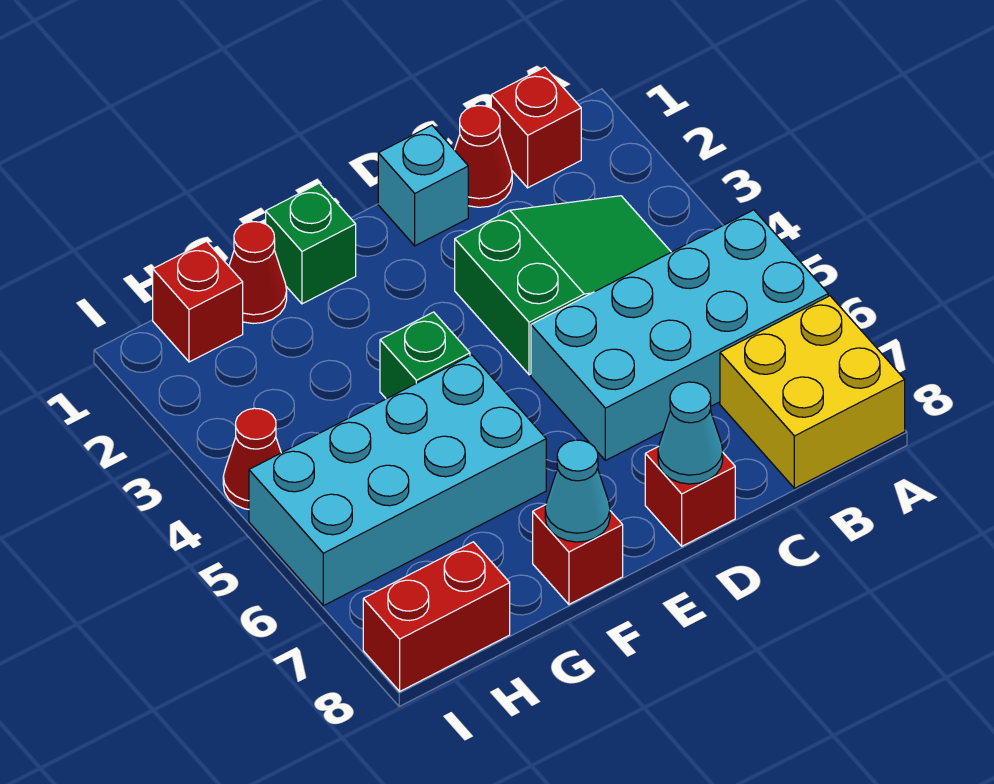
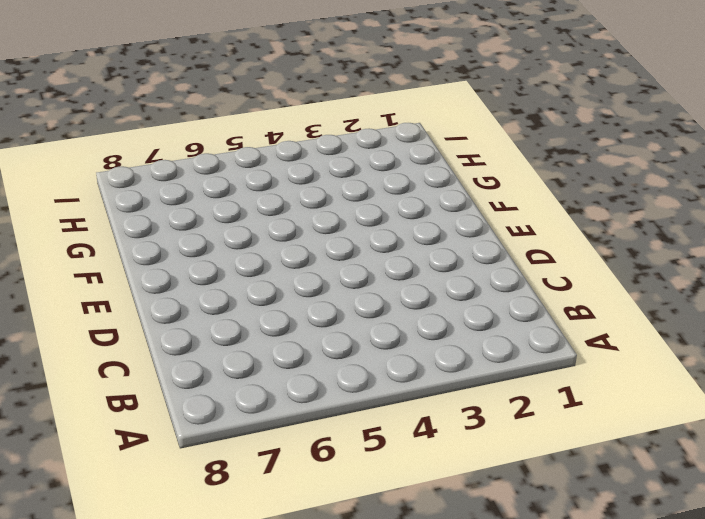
none -> cyan brick A5:D6 level 1
none -> yellow brick A7:B8 level 1
none -> red brick B1 level 1

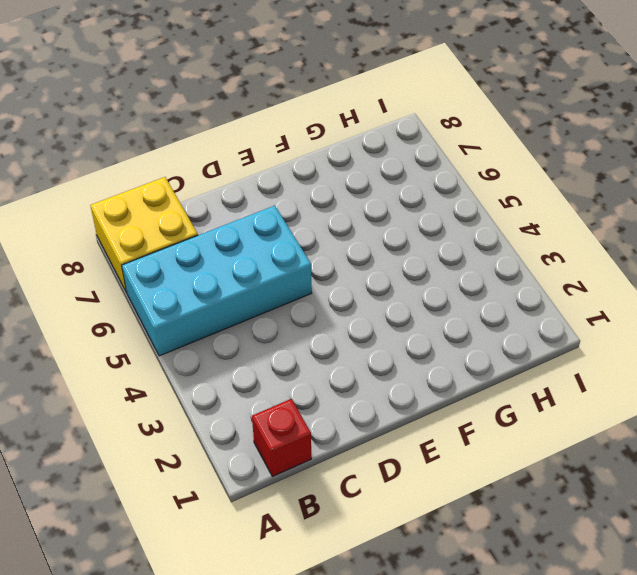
none -> green slope B3:D4 level 1 top D
none -> red cone C1 level 1
none -> cyan brick D1 level 1

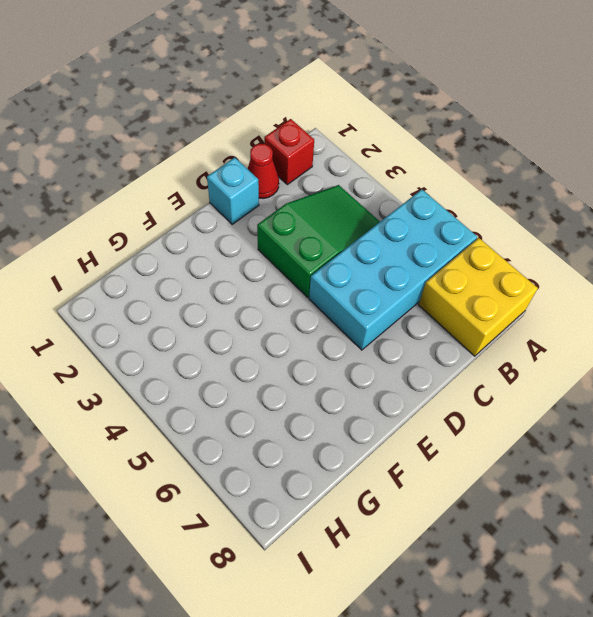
none -> red brick D8 level 1
none -> green brick F1 level 1
none -> green brick F4 level 1

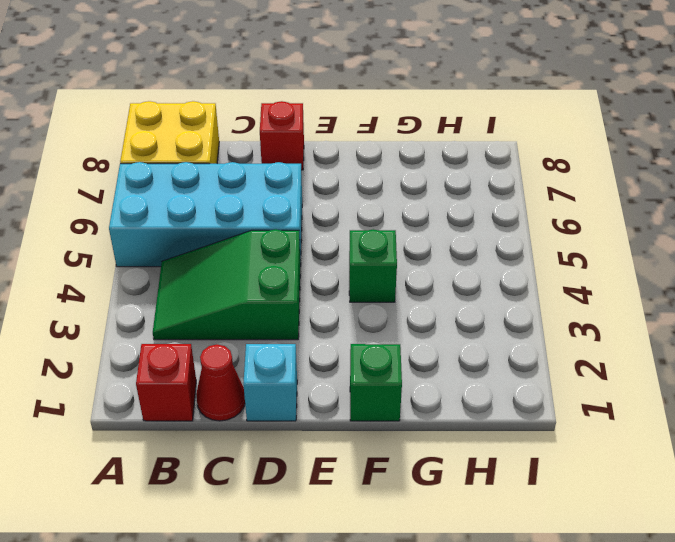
none -> cyan brick F5:I6 level 1
none -> red brick F8 level 1
none -> red cone G1 level 1

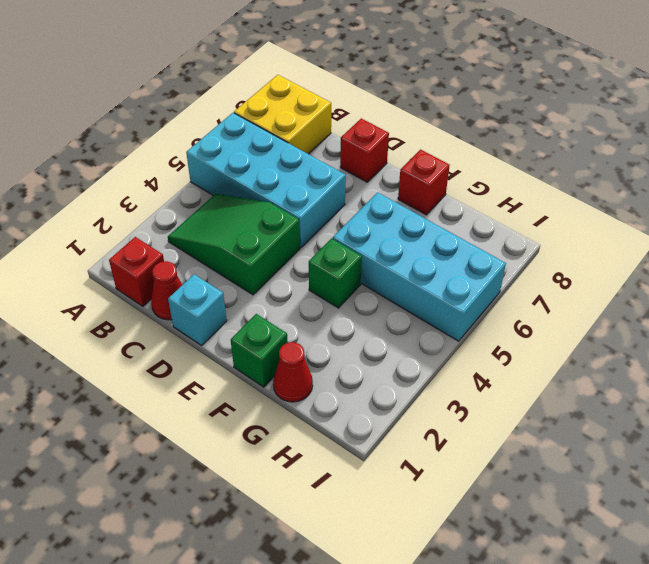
none -> red brick H1 level 1
none -> red brick H8:I8 level 1
none -> red cone I4 level 1

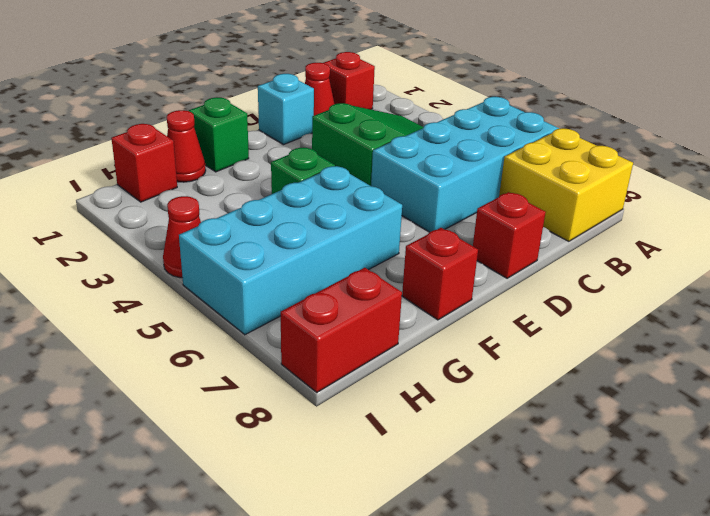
none -> cyan cone D8 level 2
none -> cyan cone F8 level 2

